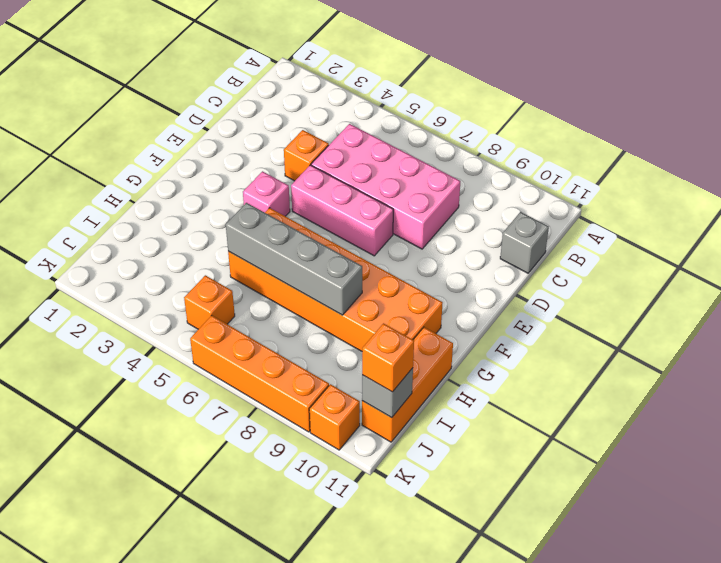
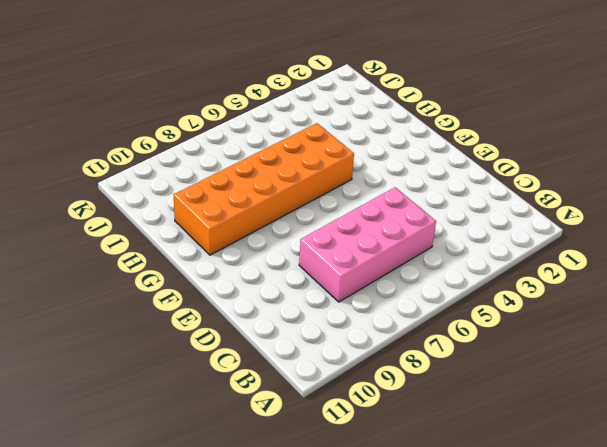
none -> grey brick C11 level 1
none -> orange brick D4 level 1
none -> pink brick E5:E7 level 1

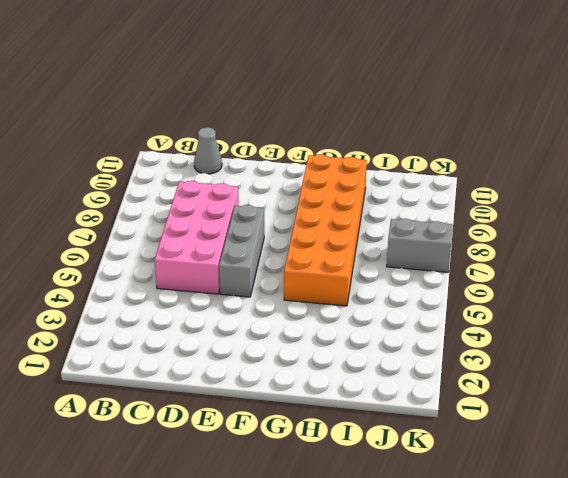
grey cone C11 level 1 -> grey brick C11 level 1
grey brick E5:E7 level 1 -> pink brick E5:E7 level 1
grey brick J7:K7 level 1 -> orange brick K6:K9 level 1
none -> orange brick D4 level 1
none -> pink brick F4 level 1
none -> orange brick H11:J11 level 1

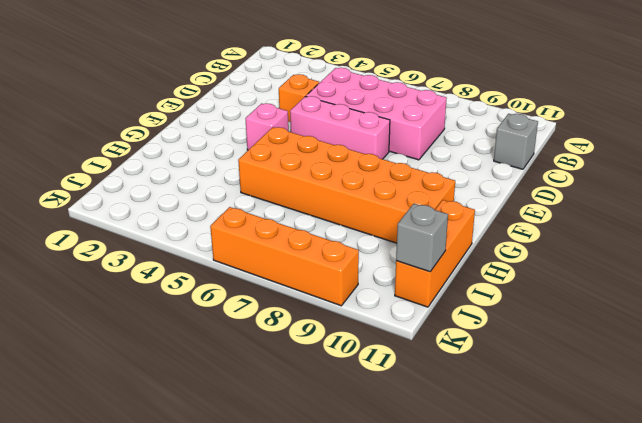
none -> orange brick J5 level 1
none -> orange brick K10 level 1
none -> grey brick H5:H8 level 2

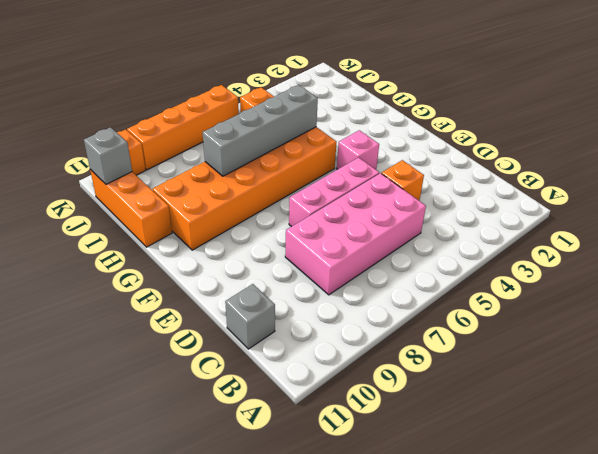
none -> orange brick J11 level 3

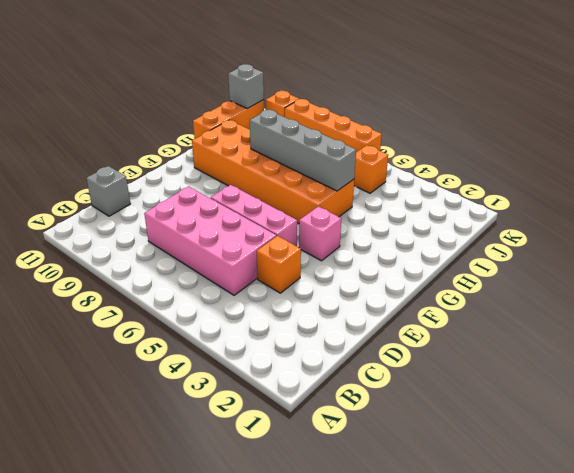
none -> orange brick J11 level 3

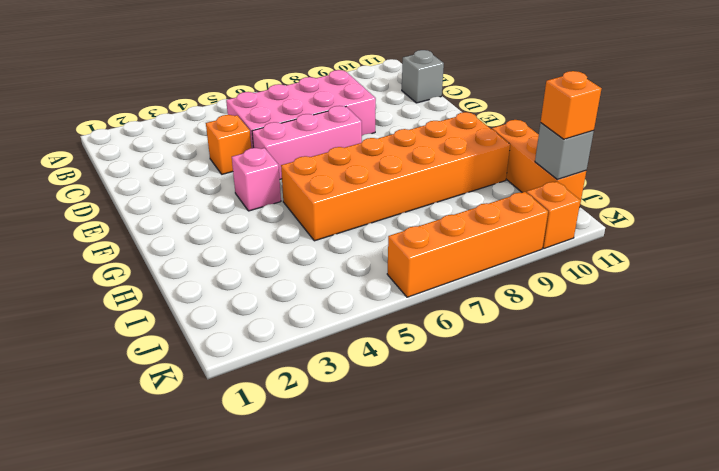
none -> orange brick J5 level 1
none -> grey brick H5:H8 level 2

